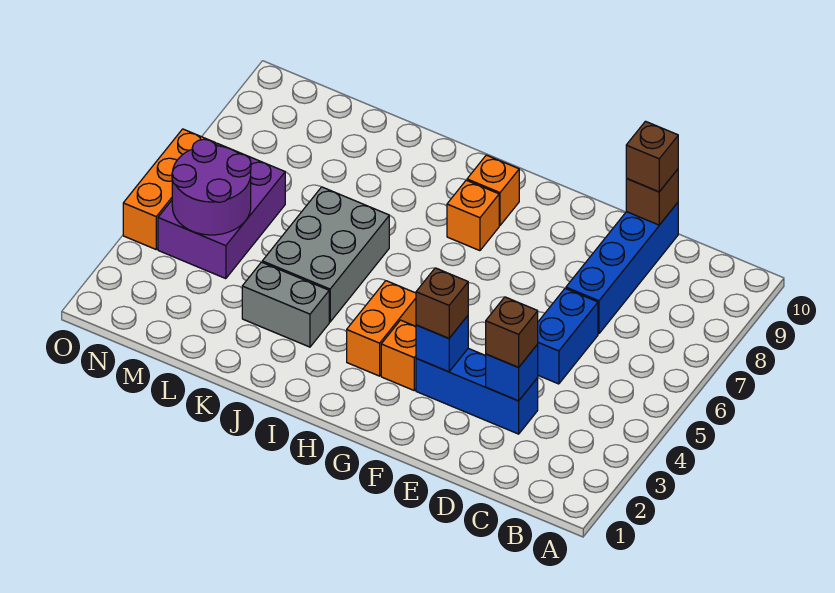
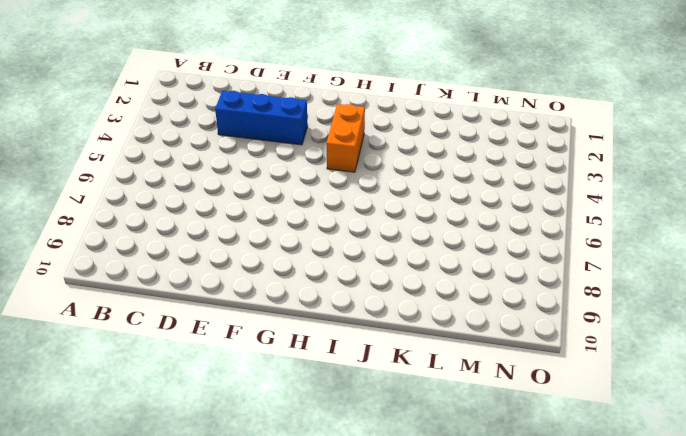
none -> blue brick D5:D6 level 1
none -> blue brick D7:D10 level 1
none -> orange brick G3 level 1

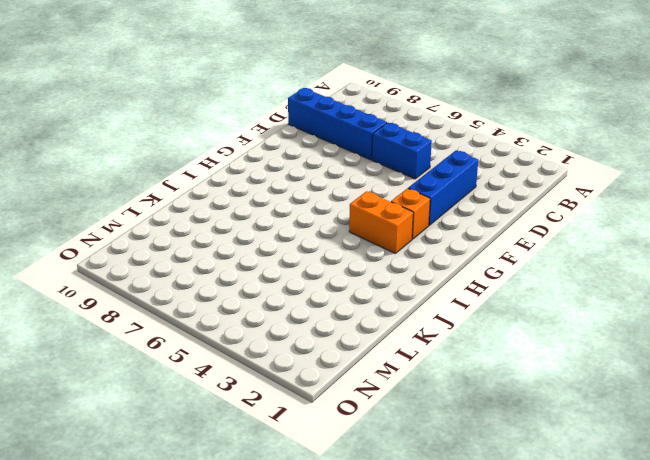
none -> orange brick H8 level 1
none -> orange brick H9 level 1
none -> grey brick J3:K3 level 1

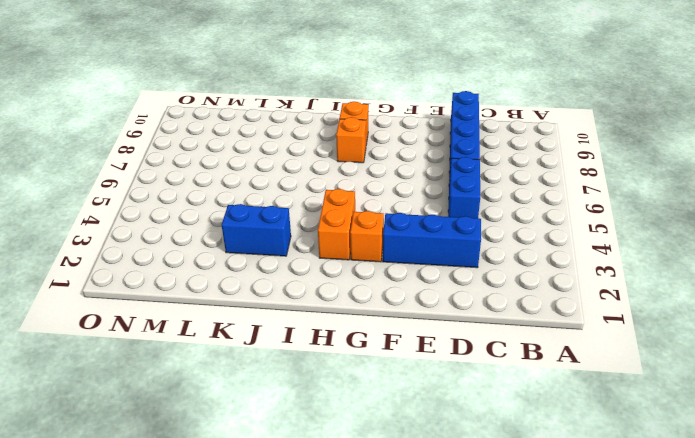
blue brick J3:K3 level 1 -> grey brick J3:K3 level 1
none -> grey brick J4:K6 level 1
none -> purple brick M4:N6 level 1
none -> orange brick O4:O6 level 1

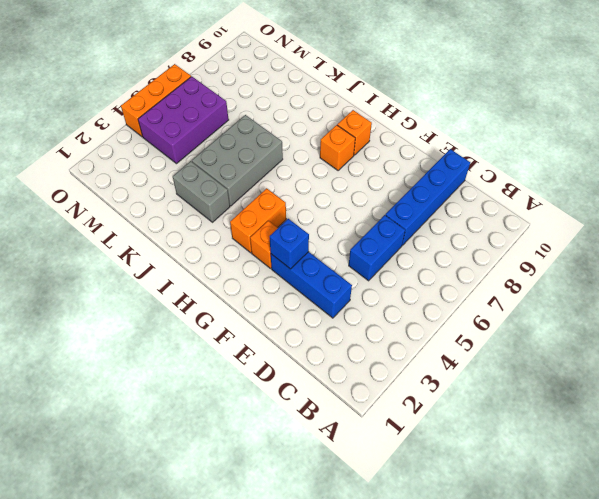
none -> blue brick D3 level 2
none -> brown brick D10 level 2
none -> purple round brick M4:N5 level 2

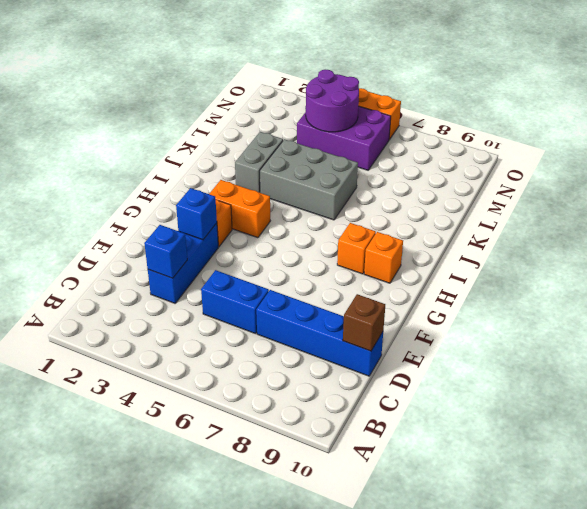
none -> brown brick D3 level 3
none -> brown brick D10 level 3
none -> brown brick F3 level 3

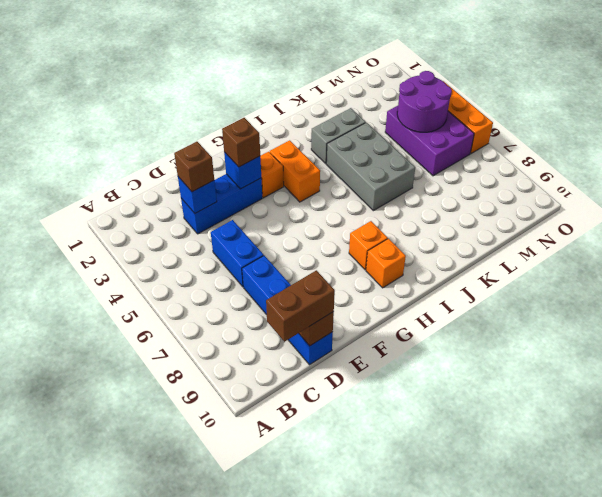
brown brick C10:D10 level 3 -> brown brick D10 level 3

